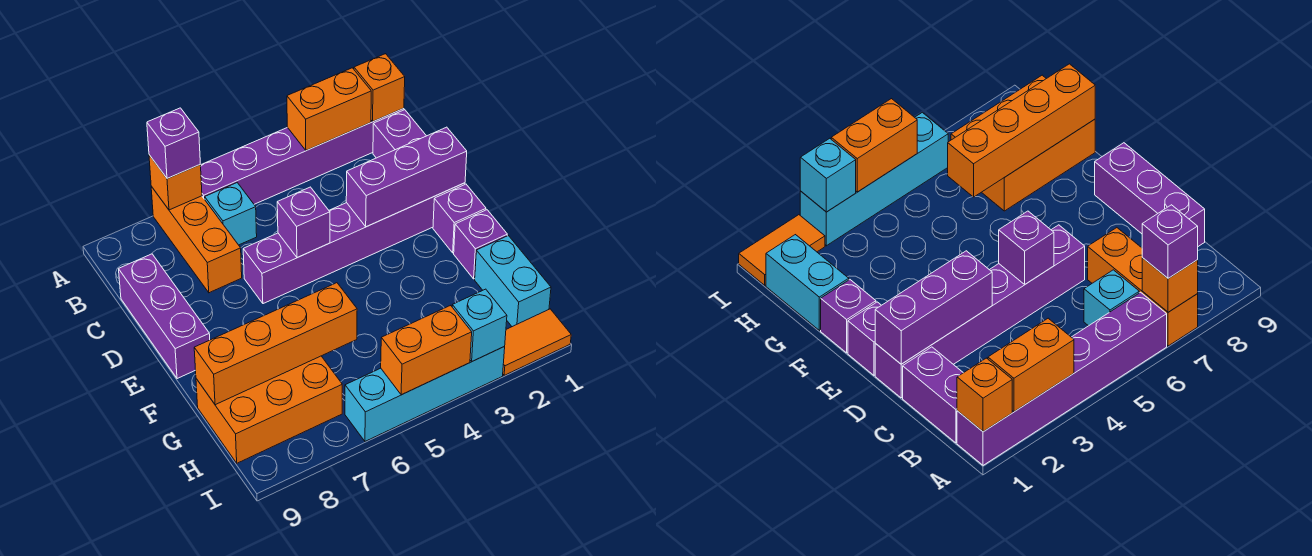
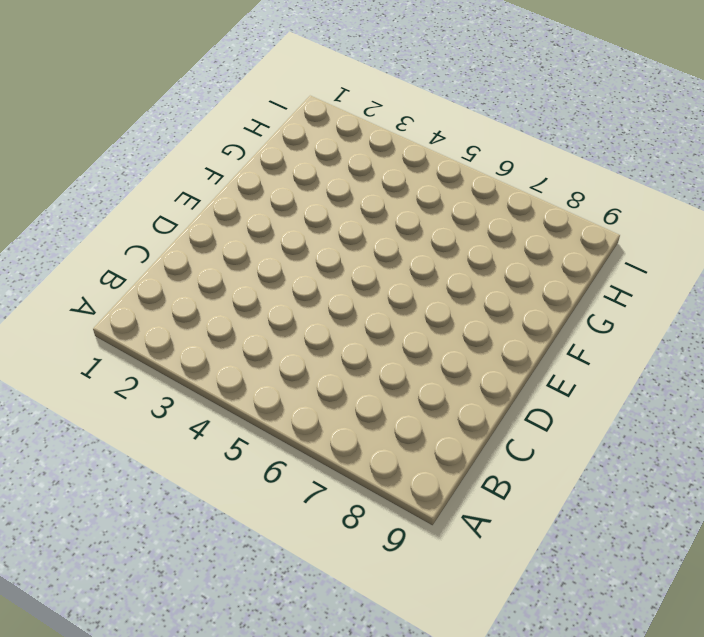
none -> purple brick A1:A6 level 1
none -> orange brick A7:C7 level 1
none -> purple brick B1:C1 level 1

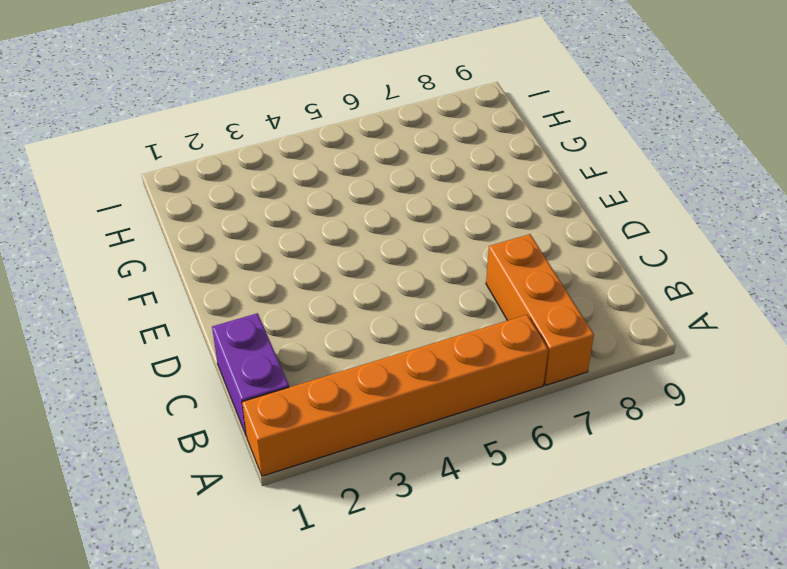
orange brick A1:A6 level 1 -> purple brick A1:A6 level 1
none -> cyan brick B6 level 1
none -> purple brick C9:E9 level 1
none -> purple brick D1:D6 level 1

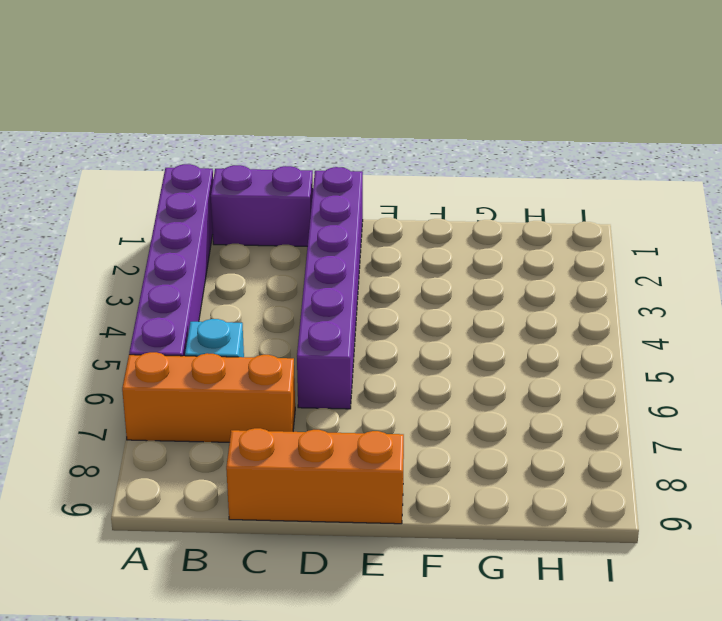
orange brick C9:E9 level 1 -> purple brick C9:E9 level 1
none -> purple brick E1 level 1
none -> purple brick F1 level 1
none -> cyan brick G1:H1 level 1

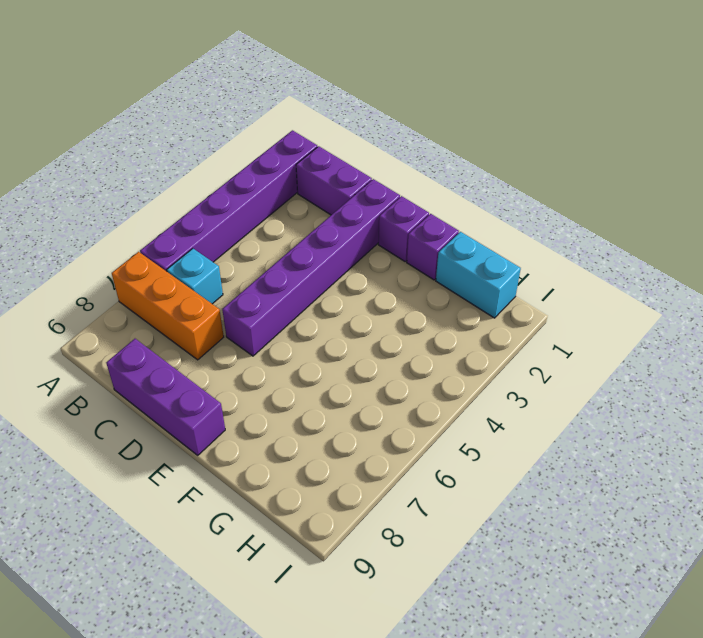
none -> orange brick G7:H9 level 1
none -> orange tile I1:I2 level 1
none -> cyan brick I3:I6 level 1

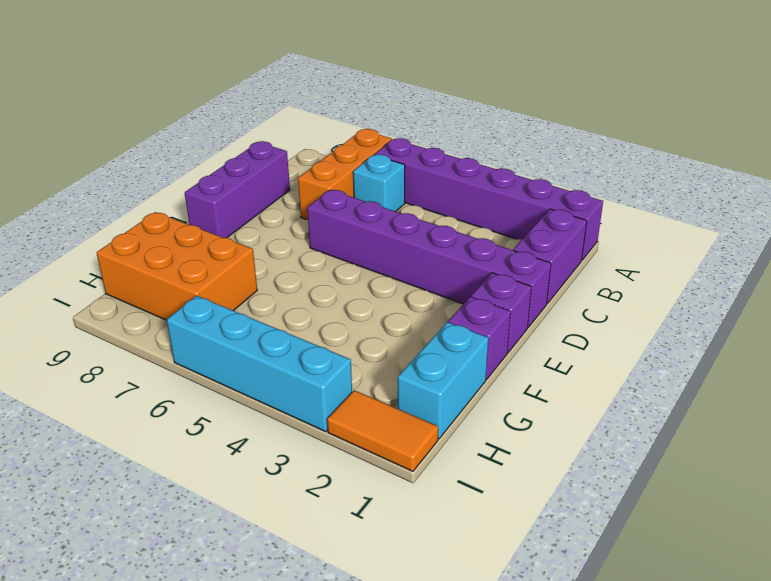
none -> orange brick A1 level 2
none -> orange brick A2:A3 level 2
none -> orange brick A7 level 2

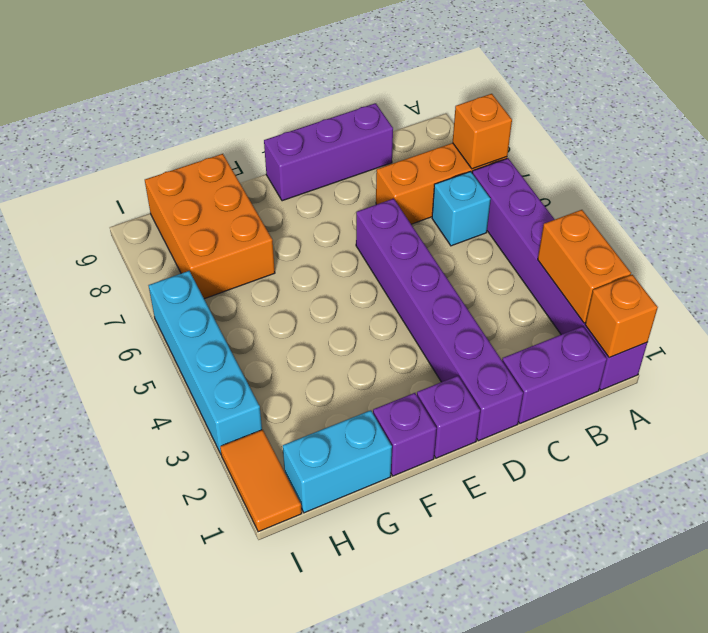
none -> purple brick D1:D3 level 2
none -> purple brick D5 level 2
none -> orange brick G6:G9 level 2

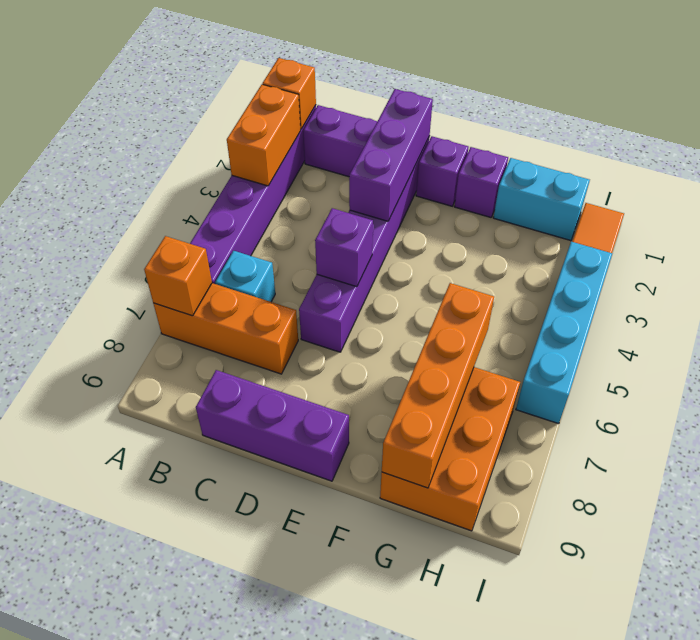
none -> cyan brick I3 level 2
none -> orange brick I4:I5 level 2
none -> purple brick A7 level 3

